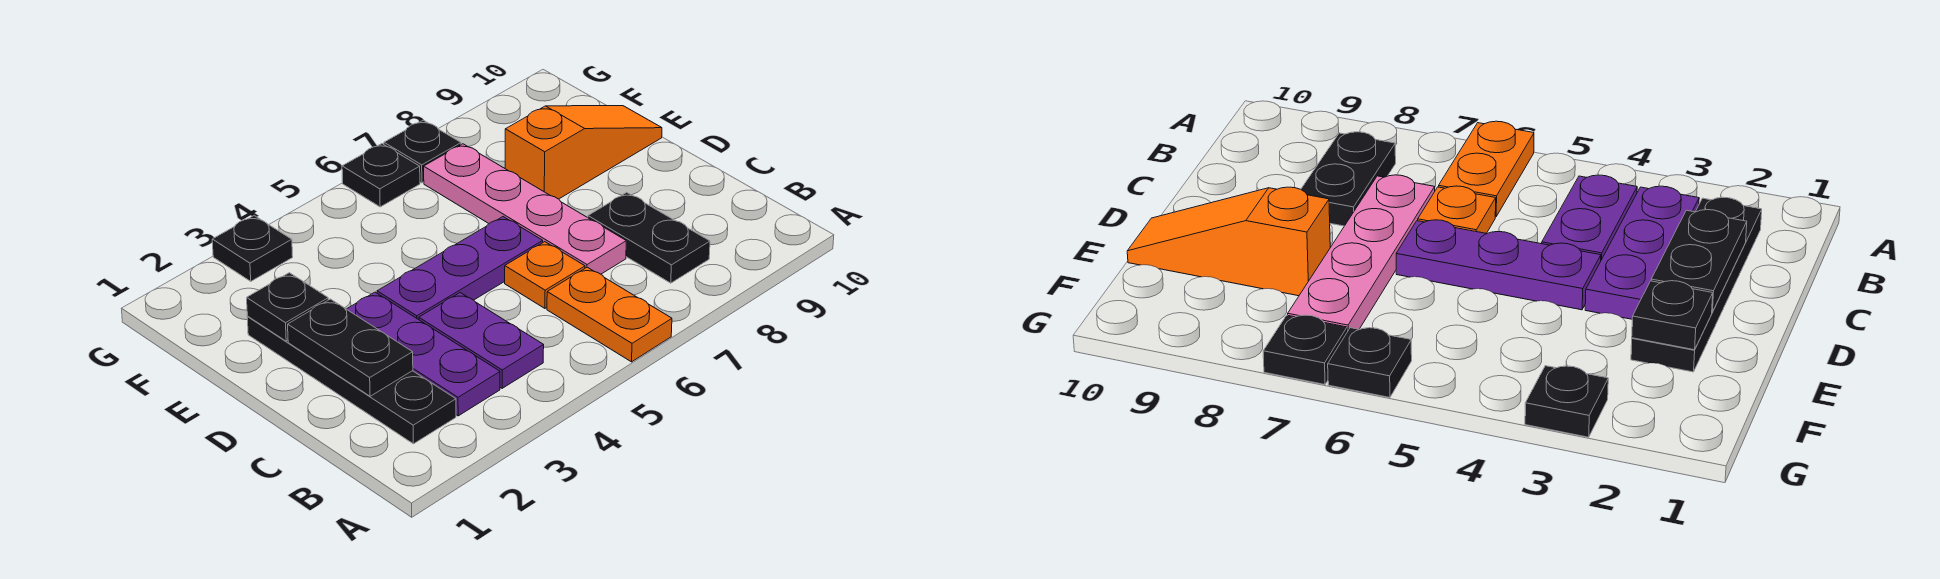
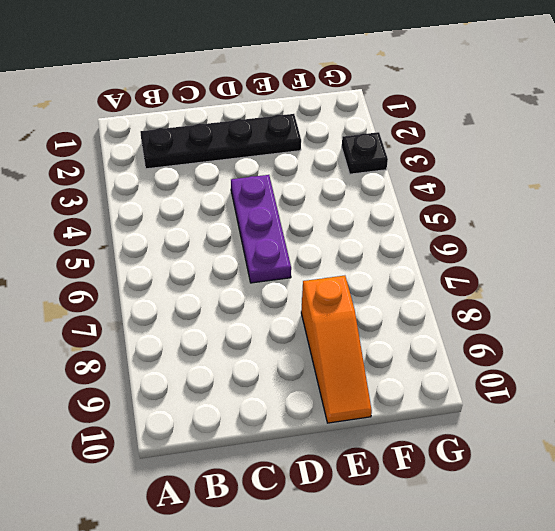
none -> orange plate A6:B6 level 1
none -> purple plate B3:D3 level 1
none -> purple plate B4:C4 level 1

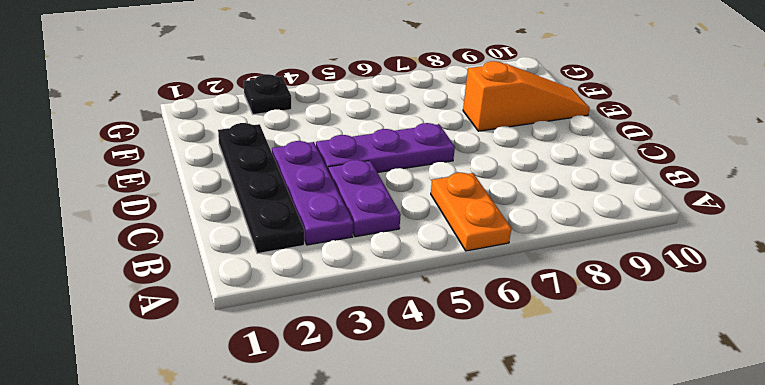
none -> black plate B8:C8 level 1
none -> orange plate C6 level 1
none -> pink plate C7:F7 level 1

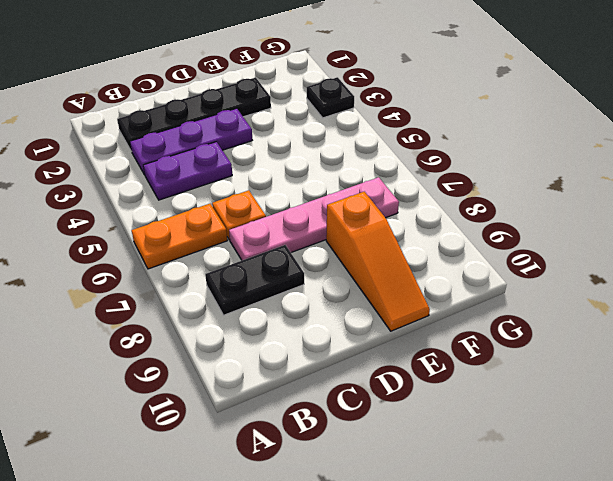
none -> purple plate D4:D6 level 1
none -> black plate G6 level 1
none -> black plate G7 level 1

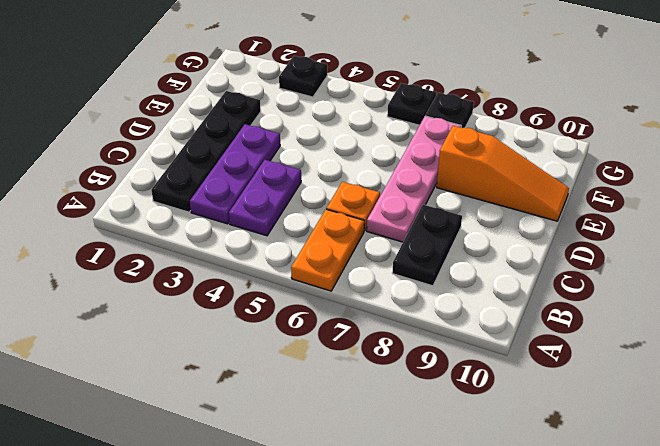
none -> purple plate D4:D6 level 1
none -> black plate C2:D2 level 2
none -> black plate E2 level 2

